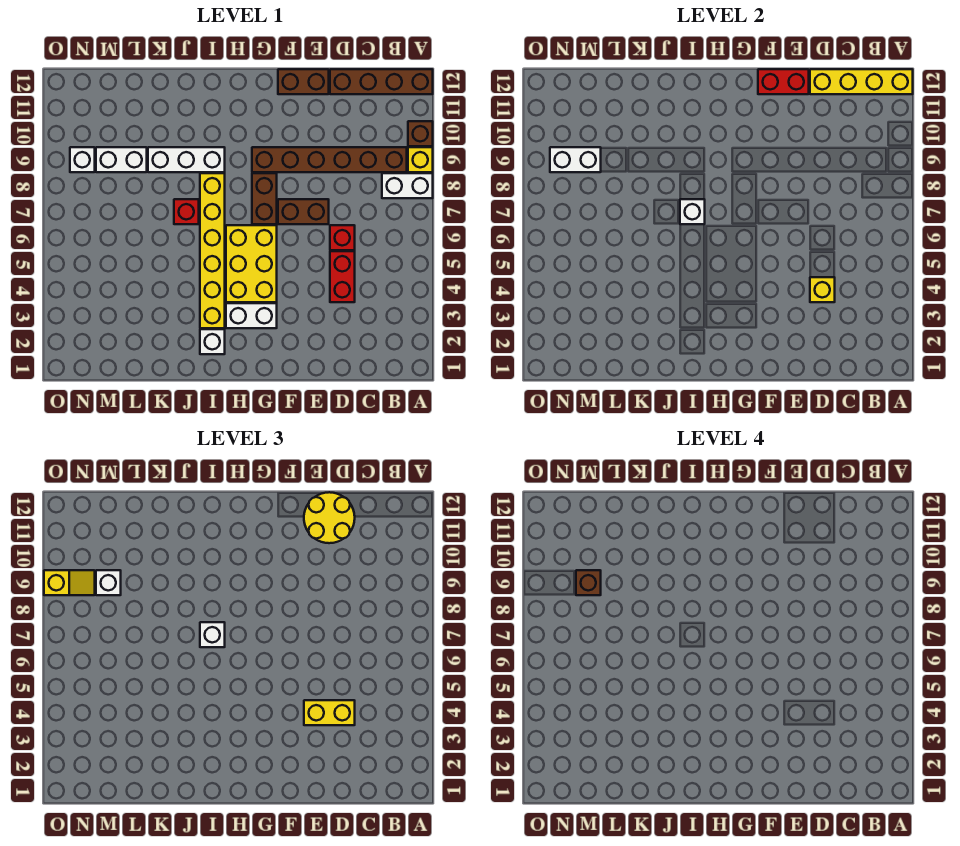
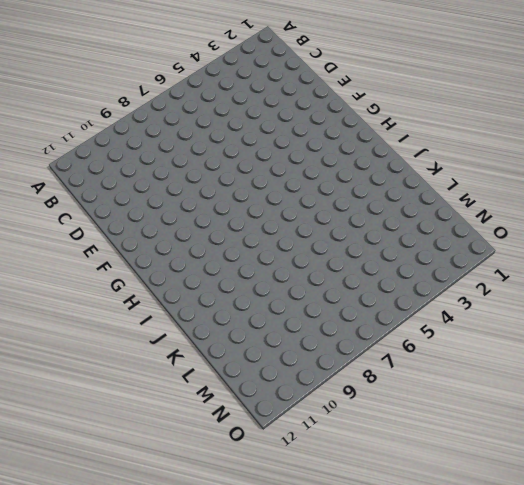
none -> white brick A8:B8 level 1
none -> yellow brick A9 level 1
none -> brown brick A10 level 1

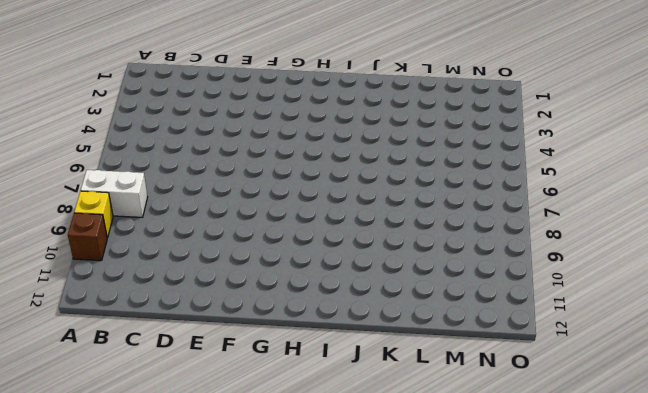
none -> brown brick A12:D12 level 1
none -> brown brick B9:G9 level 1
none -> red brick D4:D5 level 1

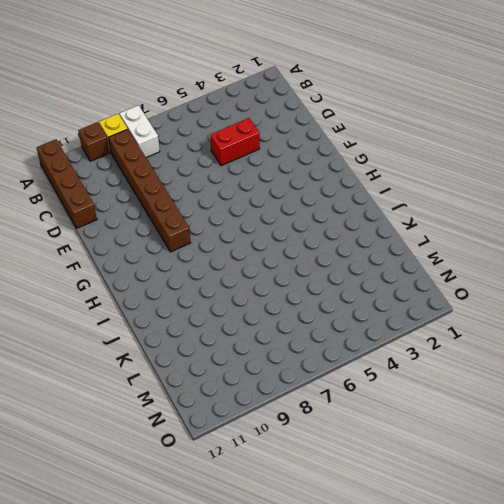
none -> red brick D6 level 1
none -> brown brick E7:F7 level 1
none -> brown brick E12:F12 level 1

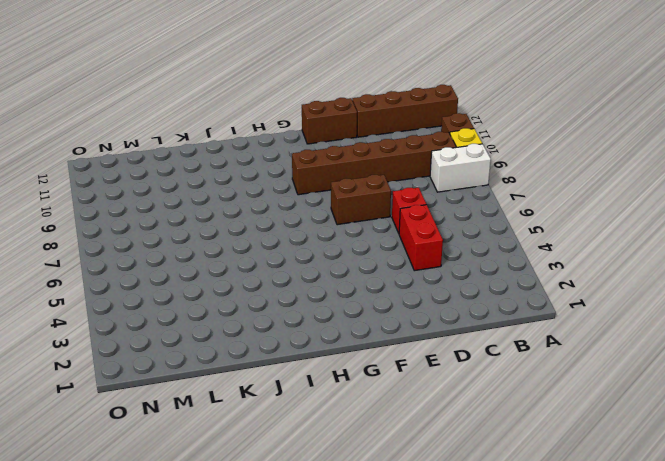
none -> white brick G3:H3 level 1
none -> yellow brick G4:H6 level 1
none -> brown brick G7:G8 level 1

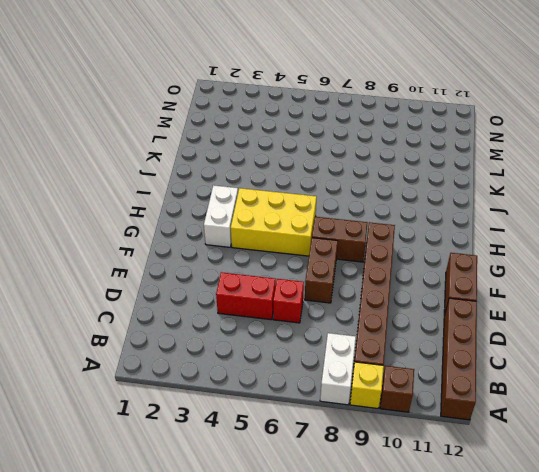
none -> white brick I2 level 1
none -> yellow brick I3:I8 level 1
none -> white brick I9:K9 level 1

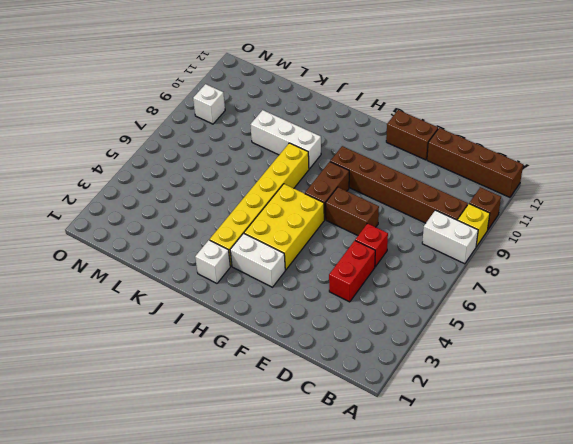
none -> red brick J7 level 1
none -> white brick L9:M9 level 1
none -> yellow brick A12:D12 level 2

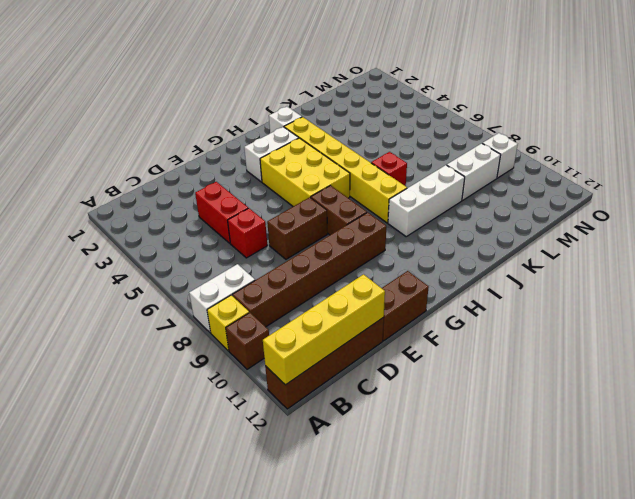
none -> yellow brick D4 level 2
none -> red brick E12:F12 level 2
none -> white brick I7 level 2

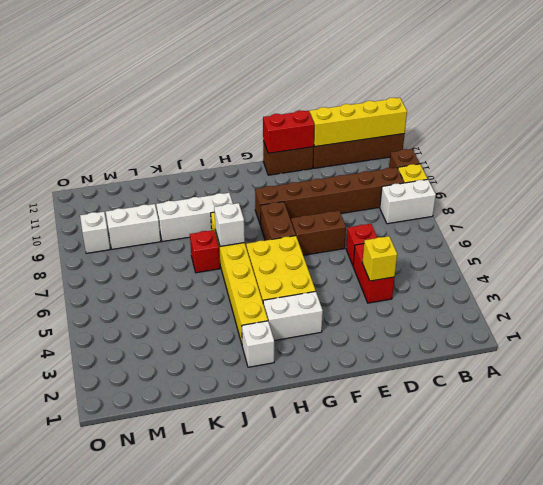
none -> white brick M9:N9 level 2
none -> yellow brick D4:E4 level 3
none -> yellow round brick D11:E12 level 3

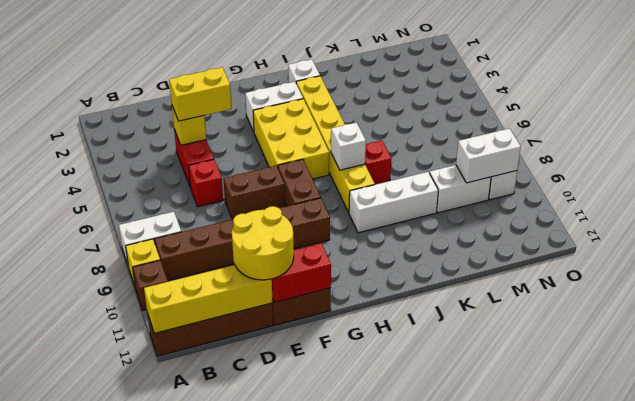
none -> white brick I7 level 3
none -> white brick M9 level 3
none -> yellow slope N9:O9 level 3 top O

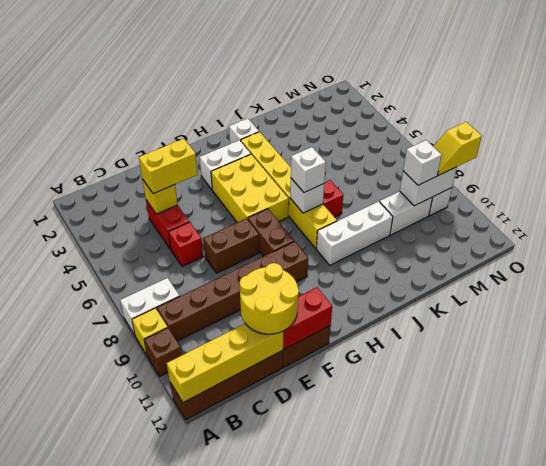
none -> brown brick M9 level 4

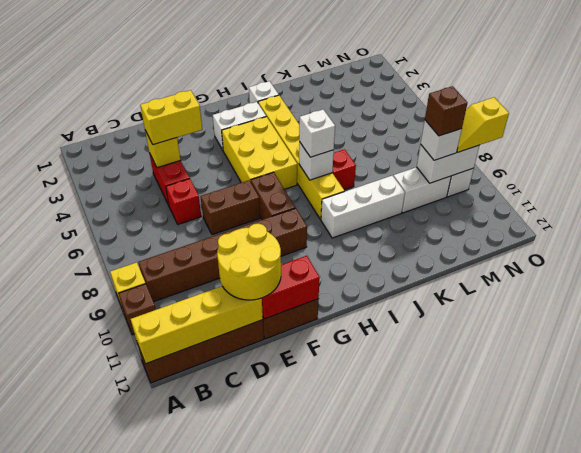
none -> white brick A8:B8 level 1

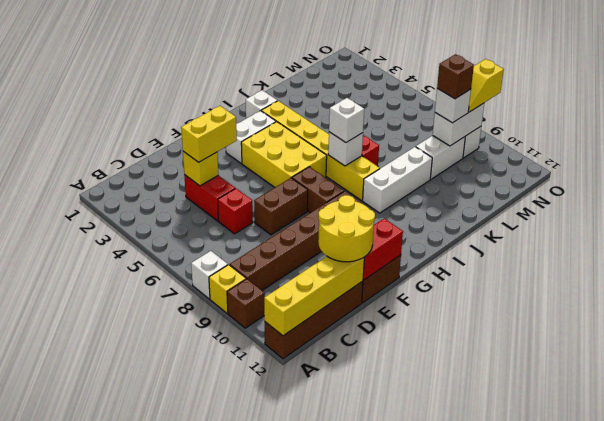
white brick A8 level 1 -> white brick A8:B8 level 1

